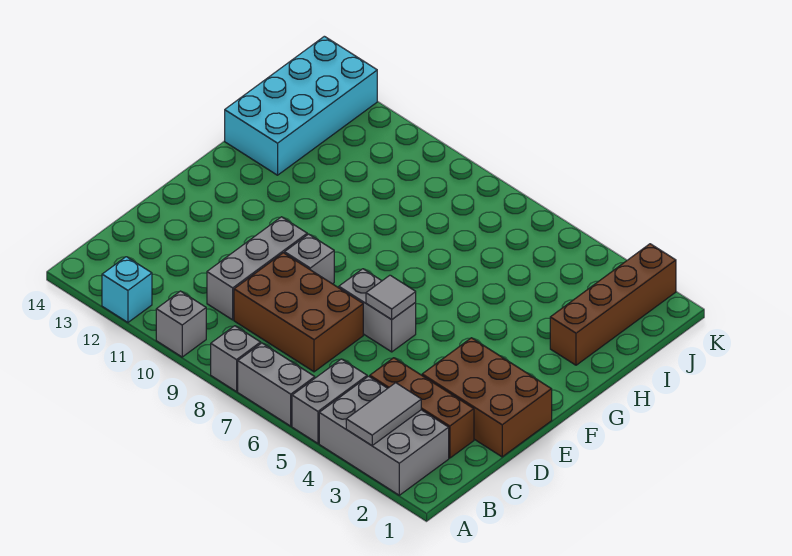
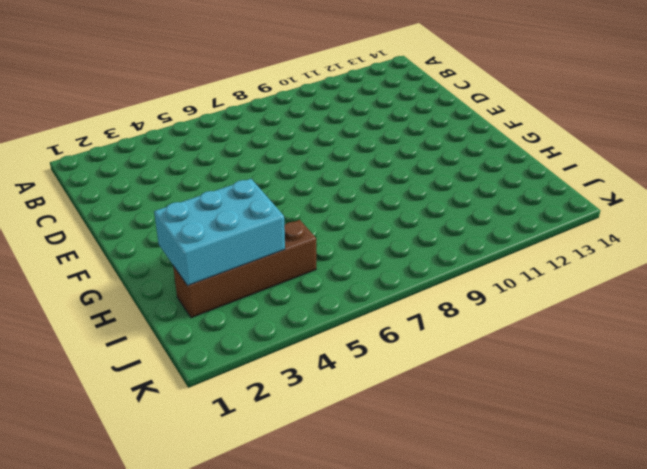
cyan brick H2:I4 level 2 -> none
brown brick I2:I5 level 1 -> brown brick H2:K2 level 1
none -> grey brick A2:B4 level 1
none -> grey brick A5:B5 level 1
none -> grey brick A6:A7 level 1

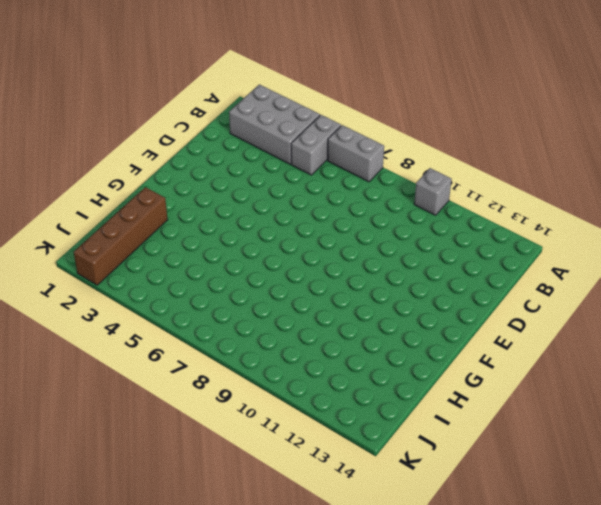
none -> grey brick A8 level 1
none -> cyan brick A12 level 1
none -> brown brick C2:C4 level 1

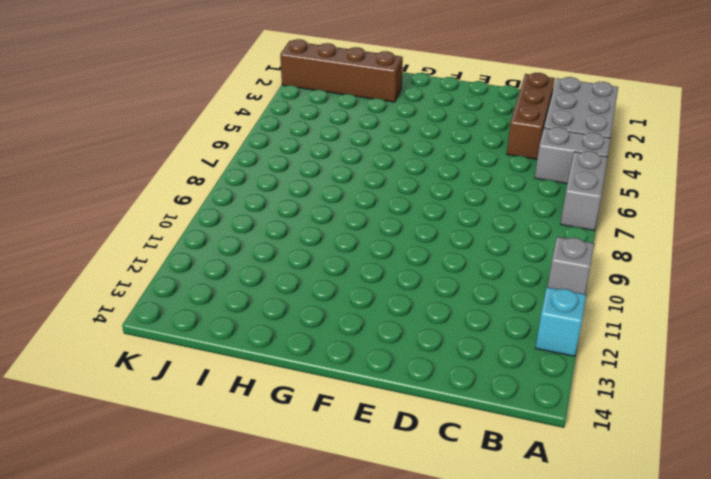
none -> grey brick A8 level 1
none -> brown brick C7:D9 level 1
none -> grey brick C10:E10 level 1

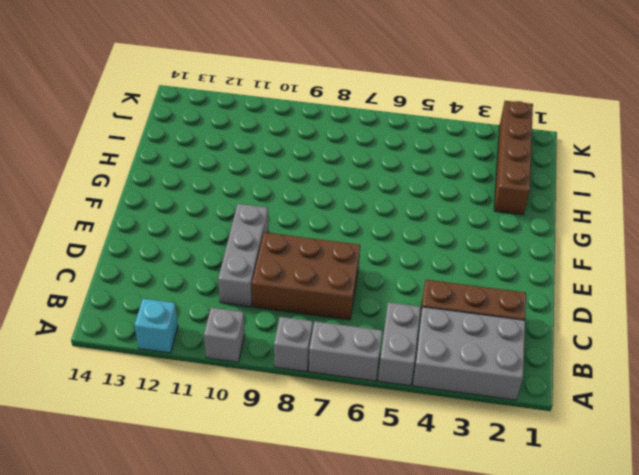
none -> brown brick D1:E3 level 1
none -> grey brick E6:E7 level 1
none -> grey brick E9 level 1

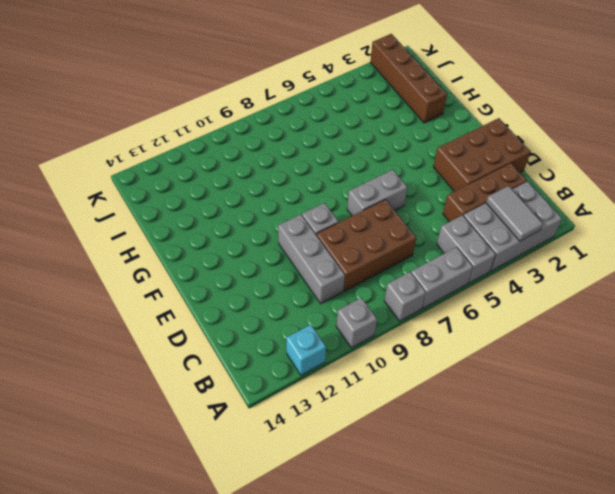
none -> cyan brick H13:K14 level 1
none -> grey tile E6 level 2

